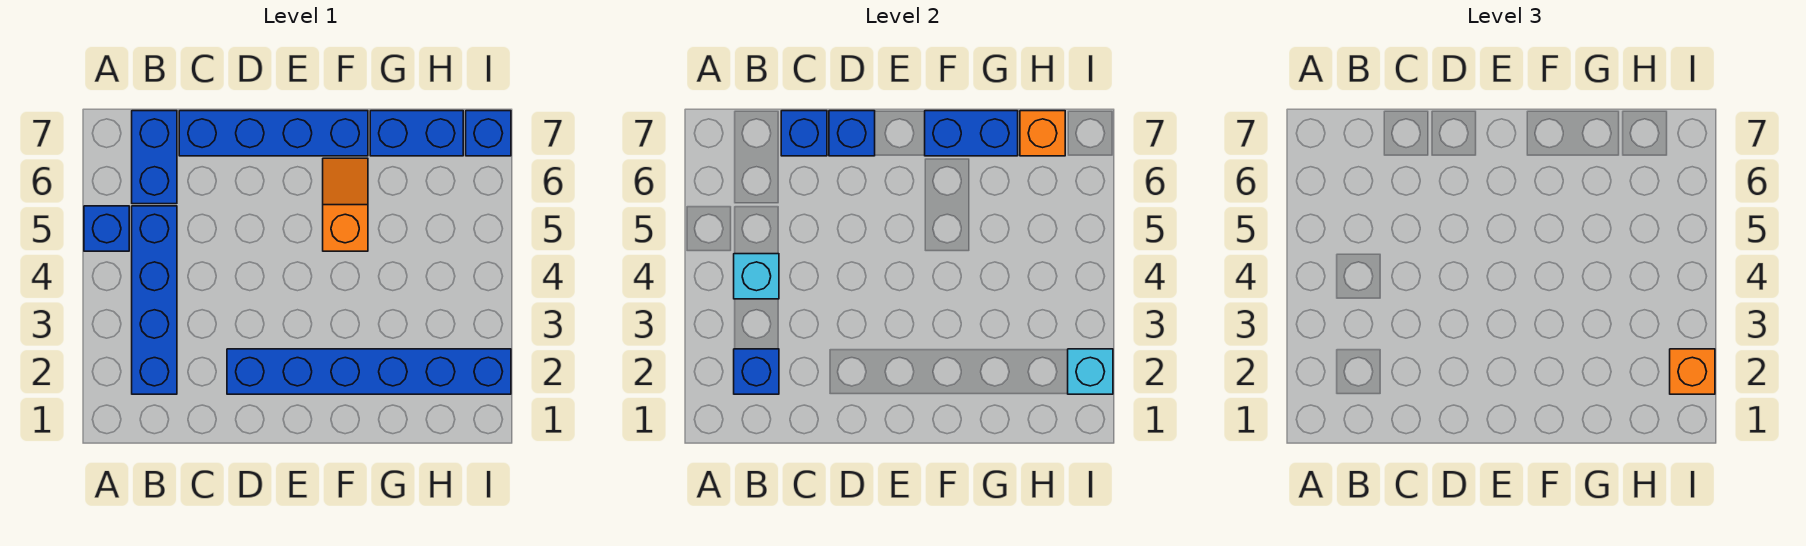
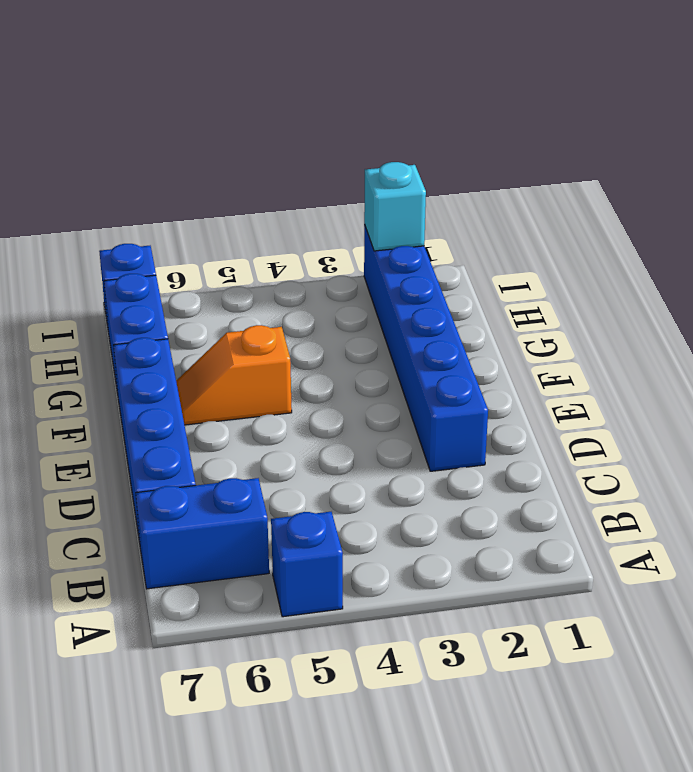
none -> blue brick B2:B5 level 1
none -> blue brick B2 level 2
none -> cyan brick B4 level 2

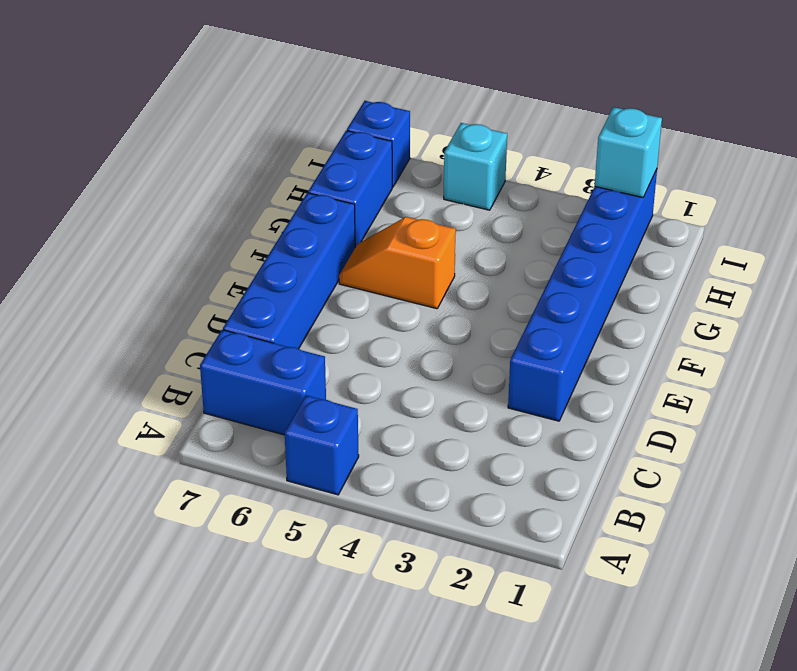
cyan brick I5 level 1 -> cyan brick B4 level 2
none -> blue brick B2:B5 level 1
none -> blue brick B2 level 2
none -> blue brick C7 level 2

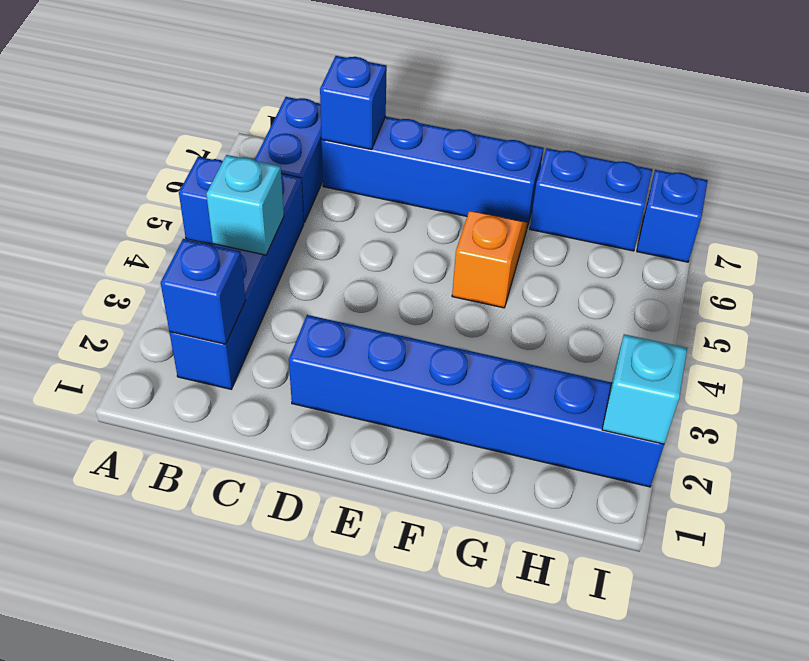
none -> blue brick D7 level 2
none -> blue brick F7:G7 level 2
none -> orange brick H7 level 2

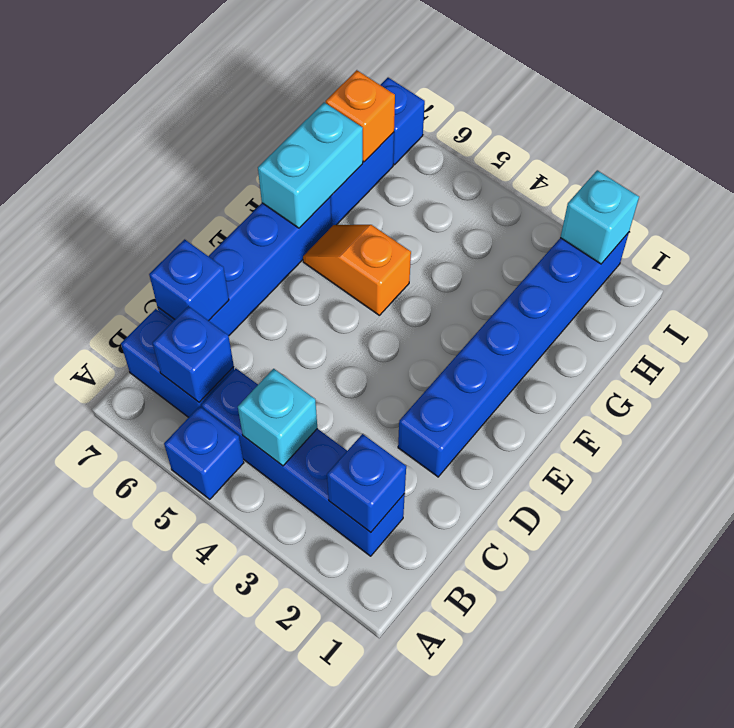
blue brick B6 level 2 -> blue brick D7 level 2
cyan brick F7:G7 level 2 -> blue brick F7:G7 level 2
none -> orange brick I2 level 3

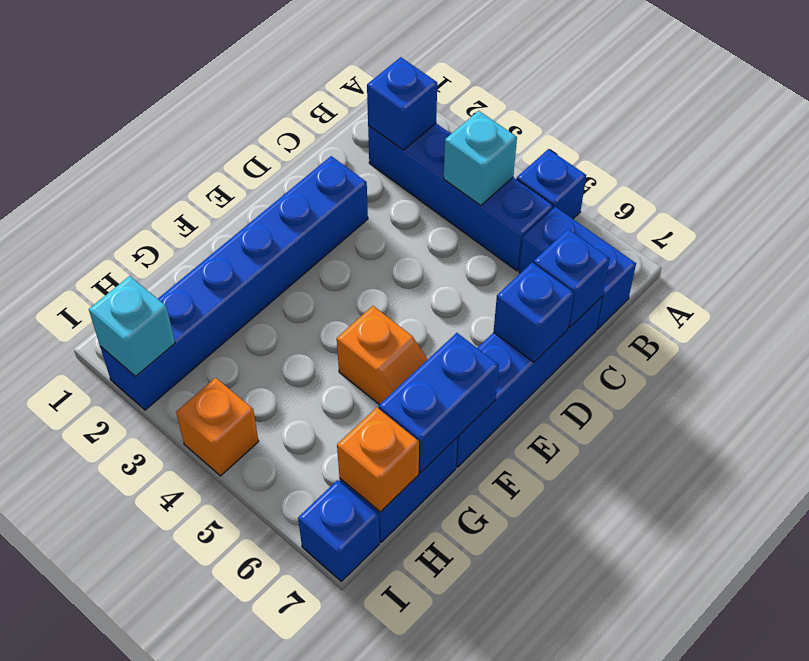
orange brick I4 level 1 -> orange brick I2 level 3

